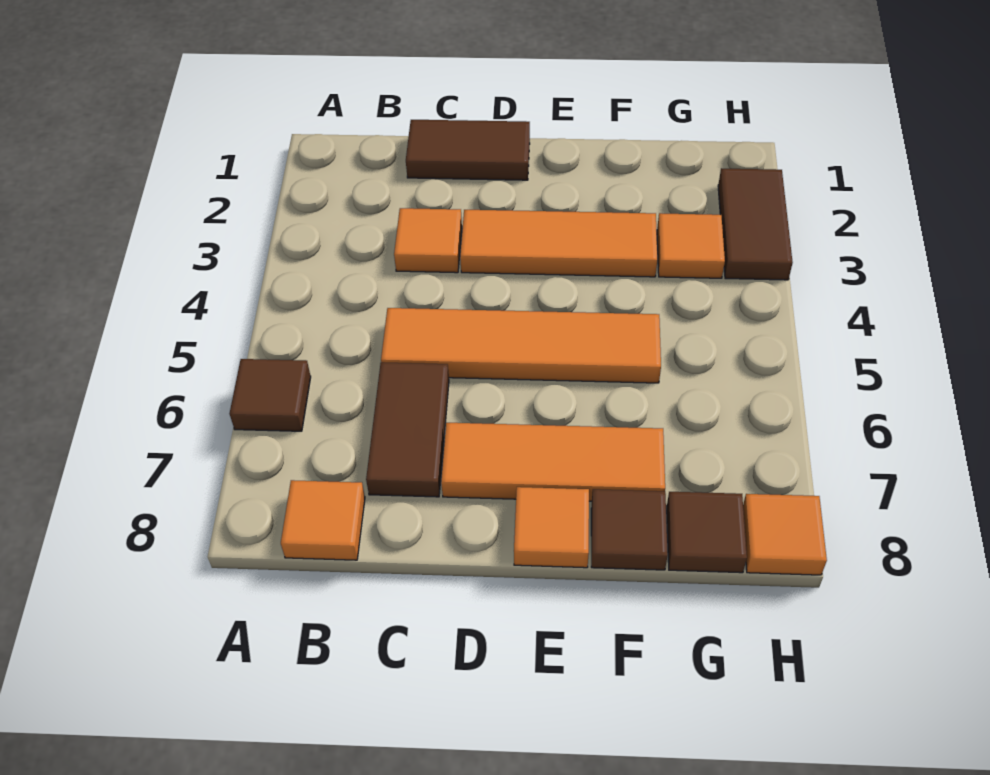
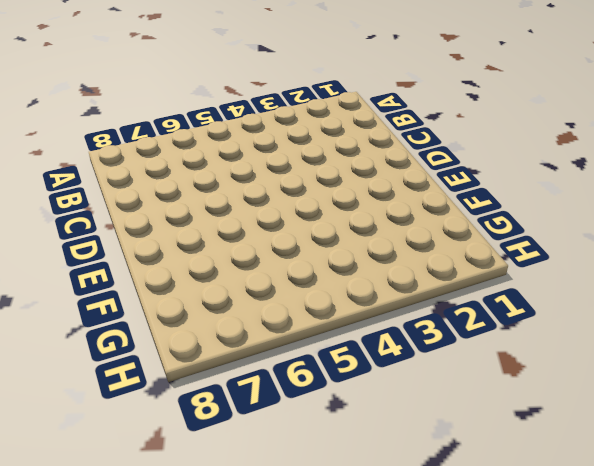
none -> brown tile A6 level 1
none -> orange tile B8 level 1
none -> brown tile C1:D1 level 1

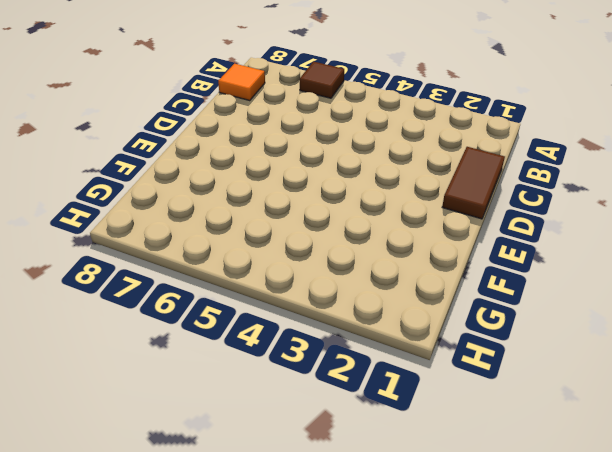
none -> orange tile C3 level 1
none -> orange tile C5:F5 level 1
none -> brown tile C6:C7 level 1

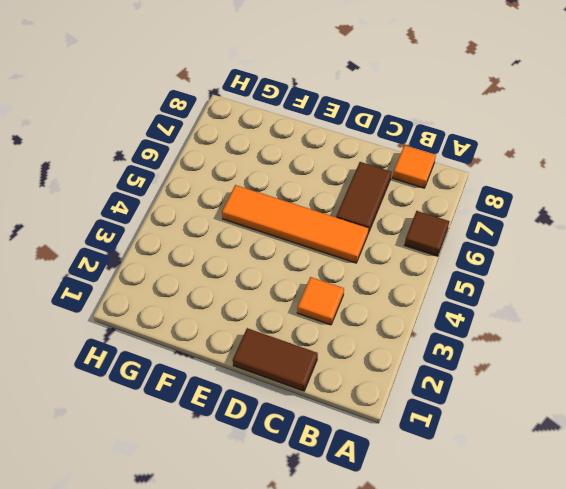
none -> orange tile D3:F3 level 1
none -> orange tile D7:F7 level 1
none -> orange tile E8 level 1

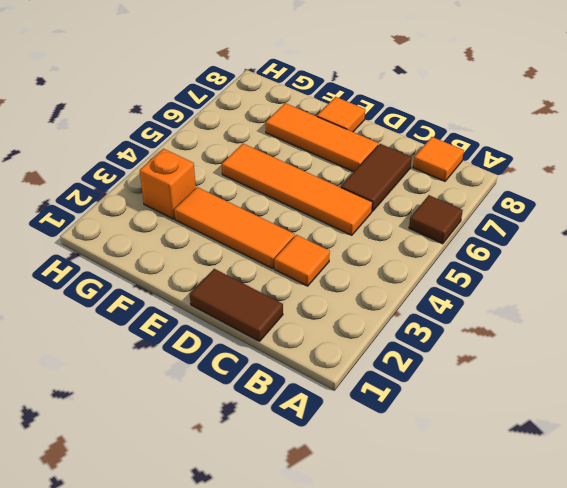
orange brick G3 level 1 -> orange tile G3 level 1
none -> brown tile F8 level 1
none -> brown tile G8 level 1
none -> brown tile H2:H3 level 1

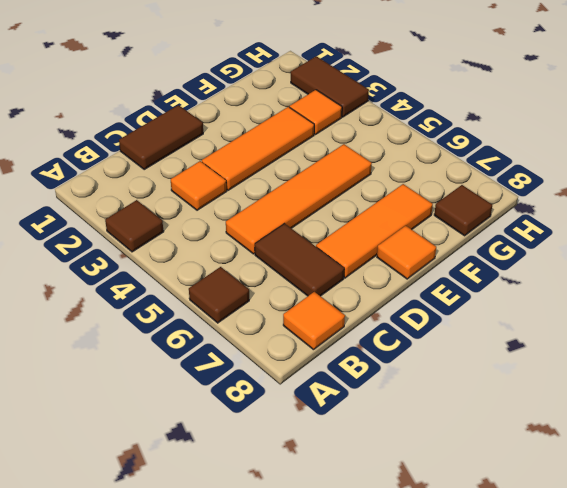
brown tile A3 level 1 -> brown tile F8 level 1
none -> orange tile H8 level 1

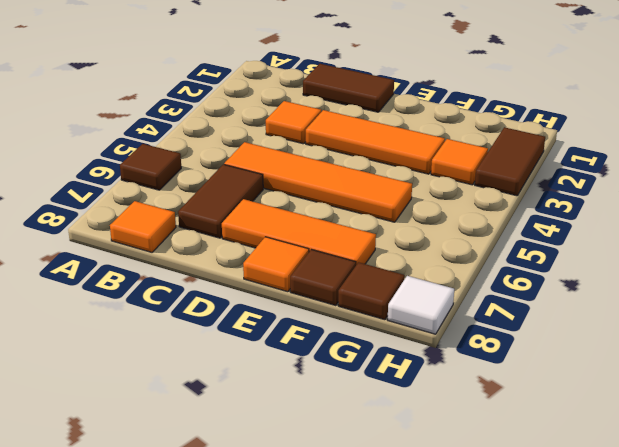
white tile H8 level 1 -> orange tile H8 level 1

